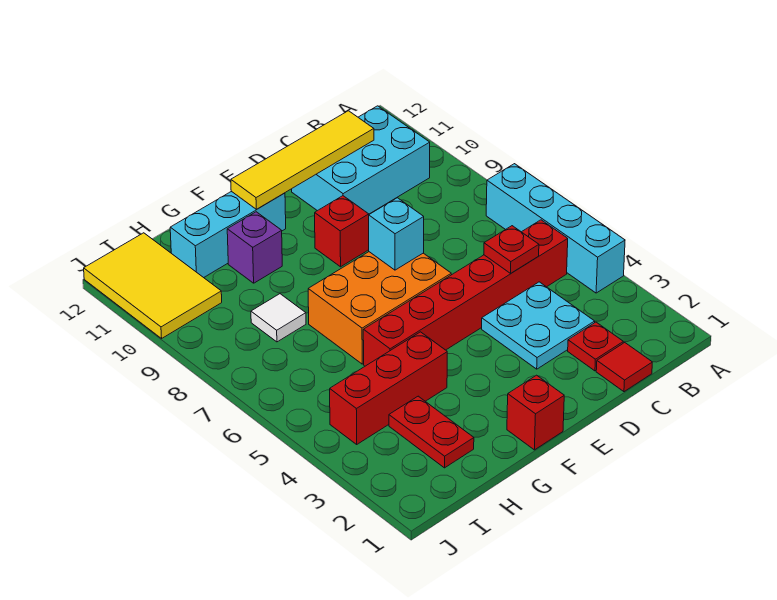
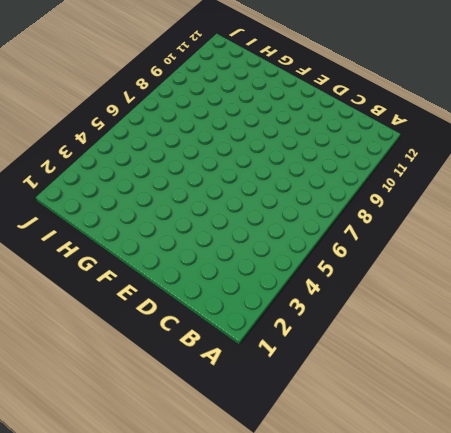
none -> cyan brick A4:A7 level 1
none -> red brick B5:G5 level 1
none -> cyan brick B10:D11 level 1

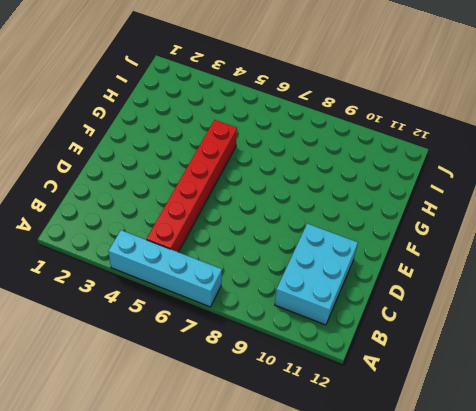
none -> red tile C1 level 1
none -> red plate C2 level 1
none -> cyan plate C3:D4 level 1

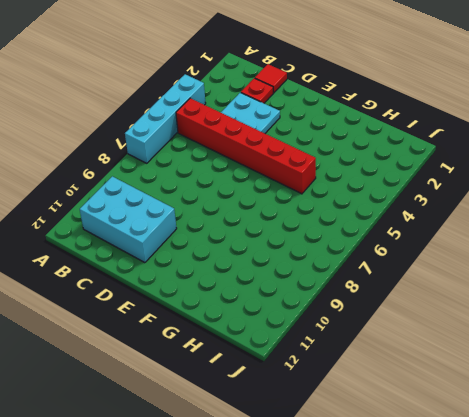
none -> orange brick E6:G7 level 1
none -> red brick E9 level 1
none -> red brick F1 level 1

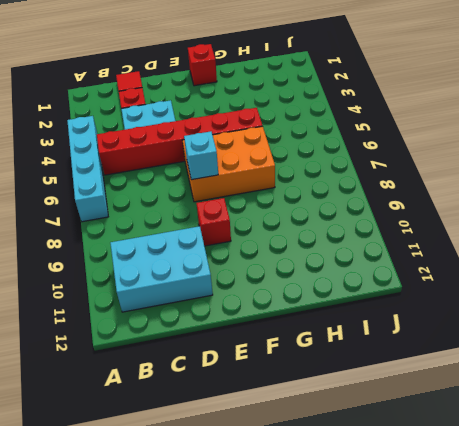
none -> cyan brick F11:H11 level 1
none -> red brick G4:I4 level 1
none -> purple brick G10 level 1

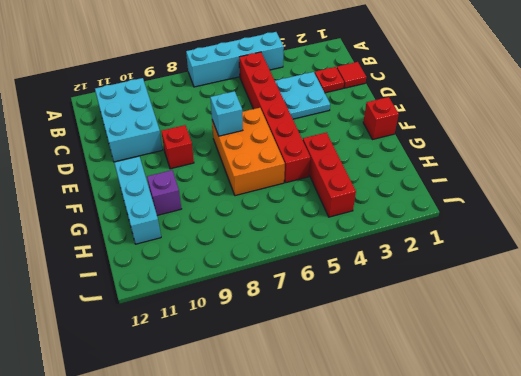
none -> red plate H2:H3 level 1
none -> white tile H8 level 1
none -> yellow tile I10:J12 level 1

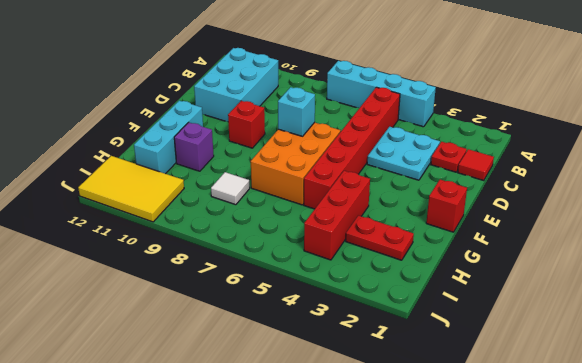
none -> red plate C5 level 2
none -> yellow tile C11:F11 level 2

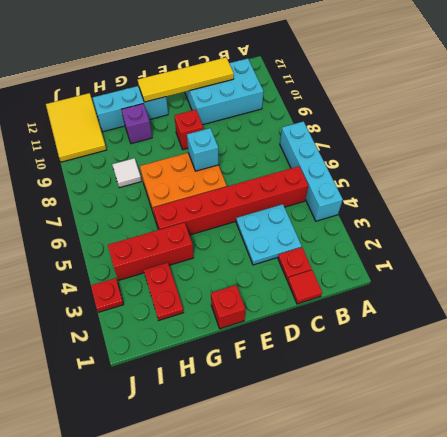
red plate J3 level 1 -> red plate C5 level 2

